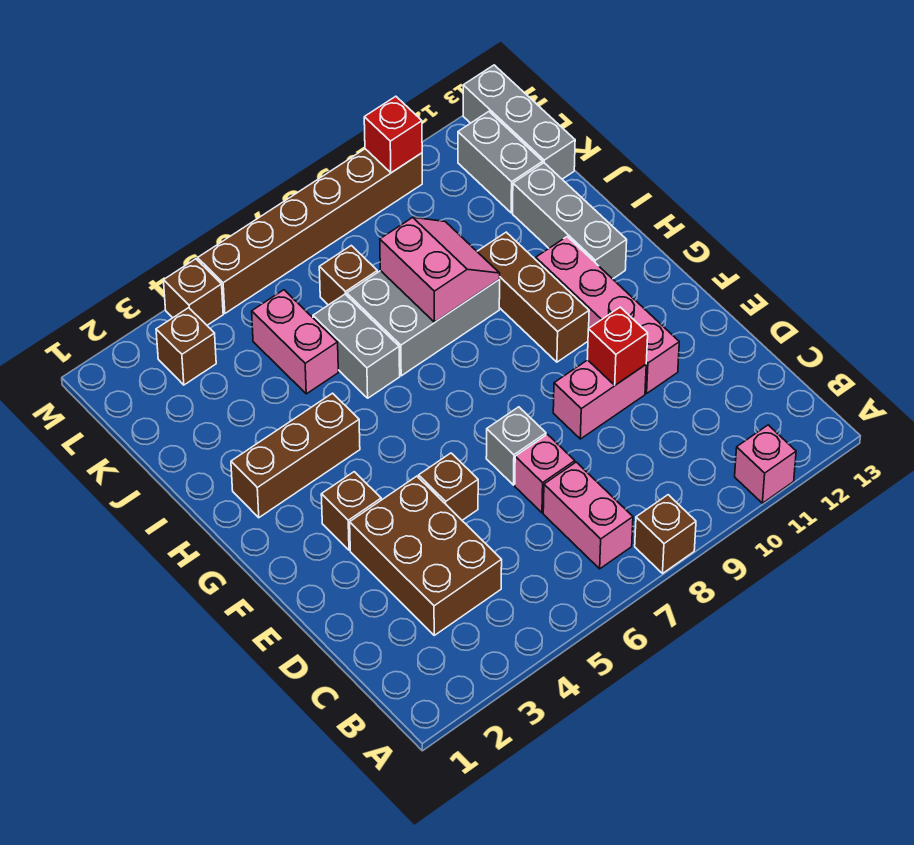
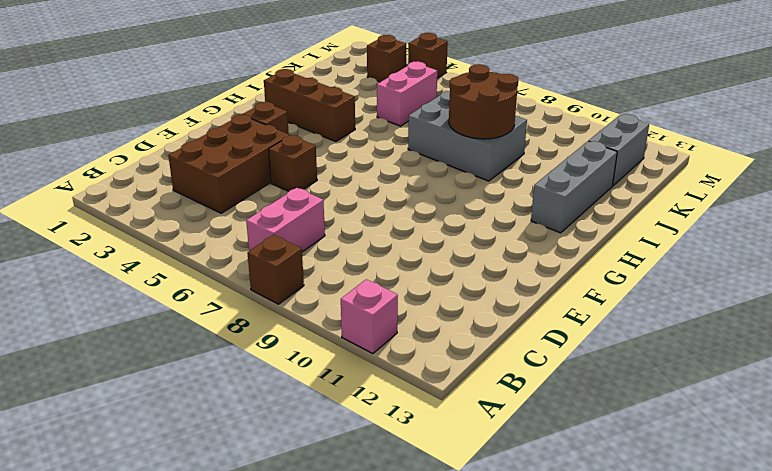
brown round brick I8:J9 level 2 -> pink slope I8:J9 level 2 top 8
none -> pink brick D7 level 1
none -> grey brick E7 level 1
none -> pink brick E9:E10 level 1

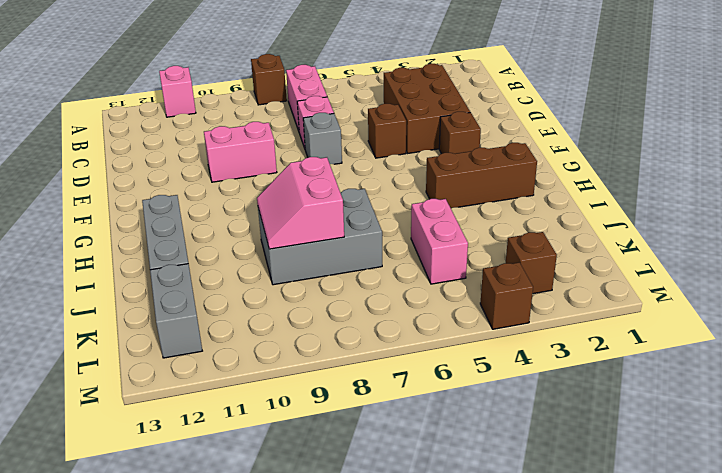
none -> pink brick E11:H11 level 1
none -> brown brick G10:I10 level 1
none -> grey brick I6:J6 level 1

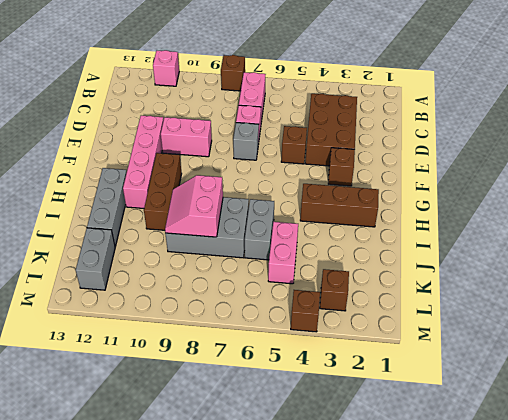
none -> brown brick K7 level 1
none -> grey brick K13:M13 level 1
none -> brown brick M5:M10 level 1

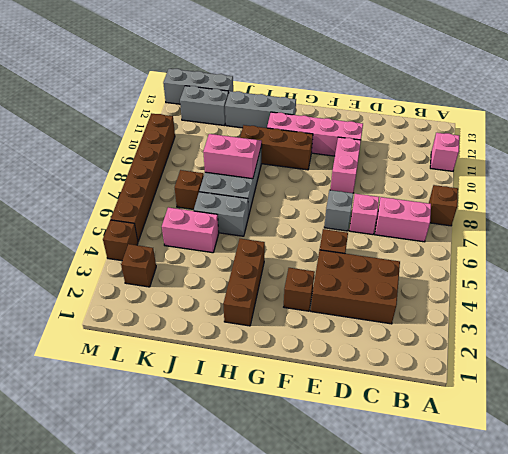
none -> red brick E10 level 2
none -> red brick M10 level 2

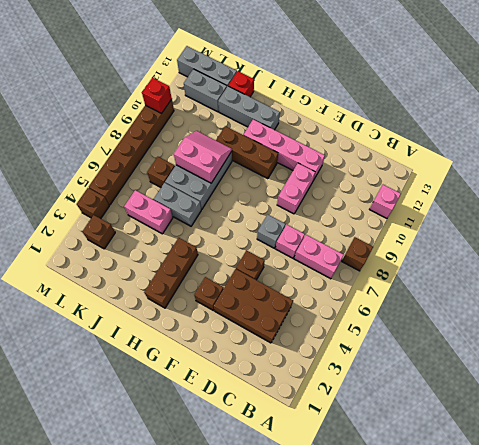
red brick J13 level 1 -> red brick E10 level 2

